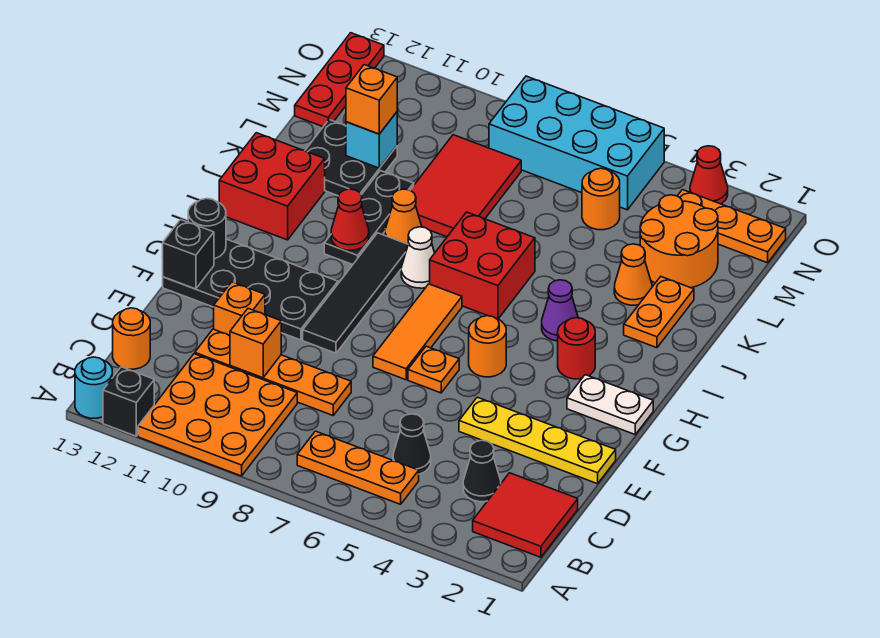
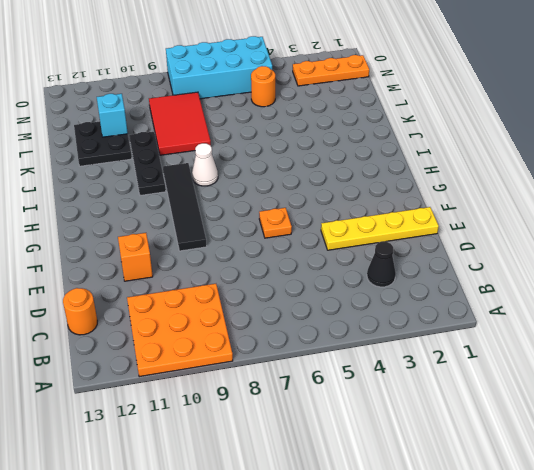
none -> black brick A12 level 1
none -> cyan round brick A13 level 1
none -> red tile B1:C2 level 1
none -> orange plate B5:B7 level 1

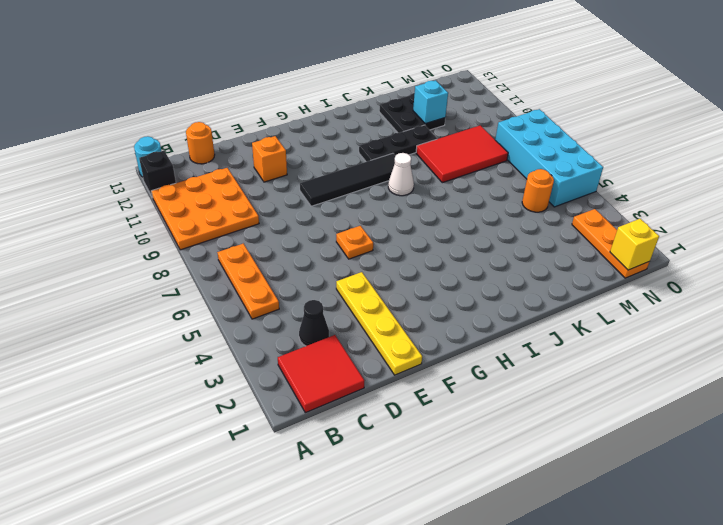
yellow brick N1 level 2 -> none
none -> black cone C5 level 1
none -> orange plate D8:D11 level 1
none -> orange tile F7:H7 level 1
none -> black plate F10:G13 level 1

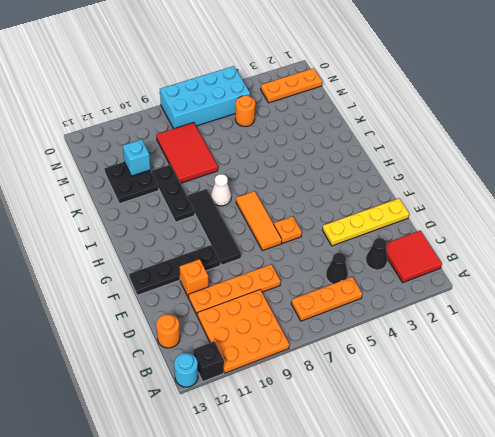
black plate F10:F13 level 1 -> black plate F10:G13 level 1
none -> white plate G1:G2 level 1
none -> orange round brick G5 level 1
none -> red round brick H3 level 1
none -> purple cone I4 level 1

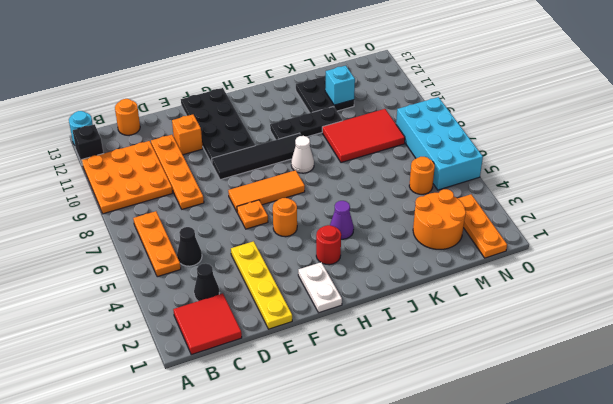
none -> red brick I6:J7 level 1
none -> red brick I12:J13 level 1
none -> orange plate J2:K2 level 1
none -> orange cone J9 level 1

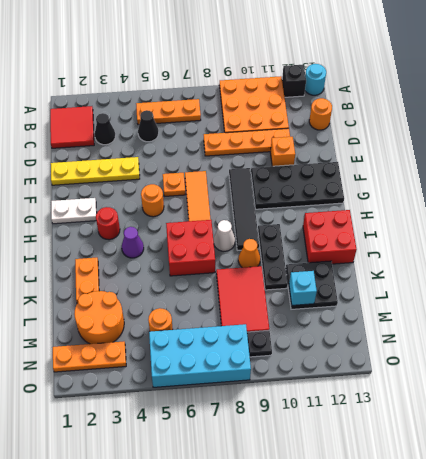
black plate N9 level 1 -> none
none -> orange cone K3 level 1
none -> red plate M13:O13 level 1
none -> red cone O3 level 1
none -> orange brick D10 level 2

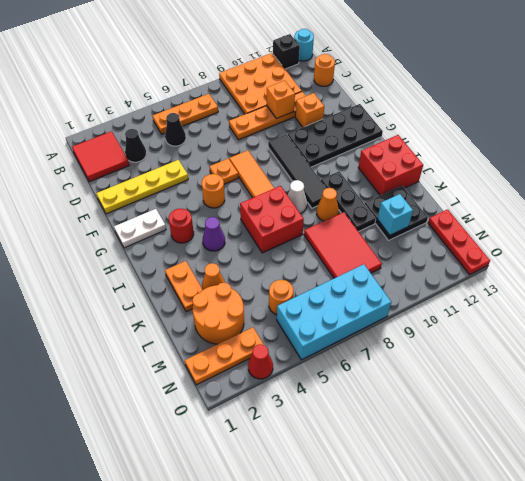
none -> black brick F13 level 2
none -> black round brick G13 level 2
none -> red cone I10 level 2
none -> orange brick L11 level 3

